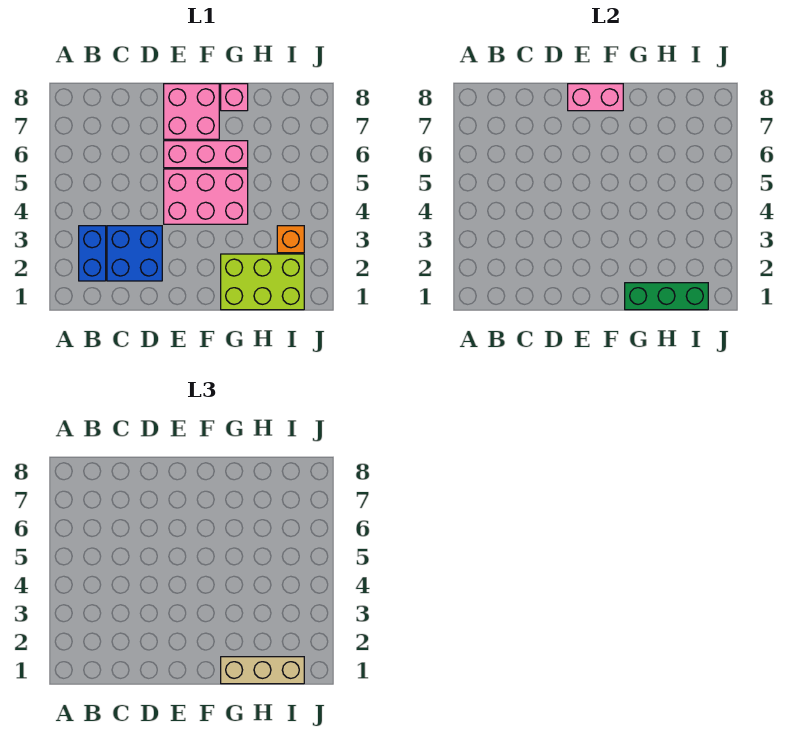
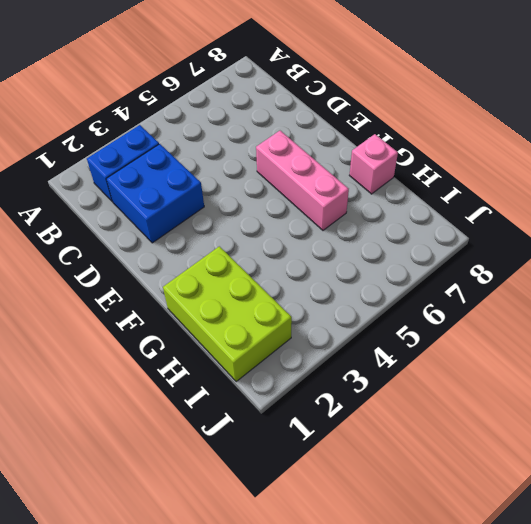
none -> pink brick E4:G5 level 1
none -> pink brick E7:F8 level 1

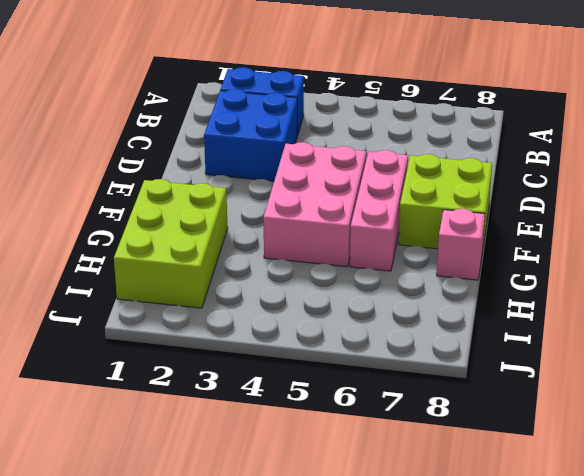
lime brick E7:F8 level 1 -> pink brick E7:F8 level 1
none -> orange brick I3 level 1
none -> pink brick E8:F8 level 2

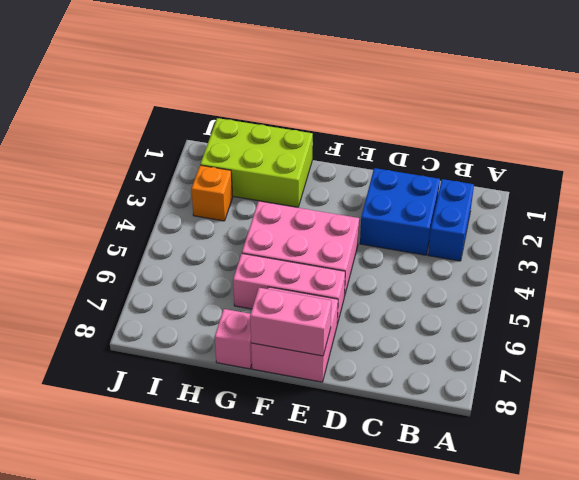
none -> green brick G1:I1 level 2
none -> tan brick G1:I1 level 3

